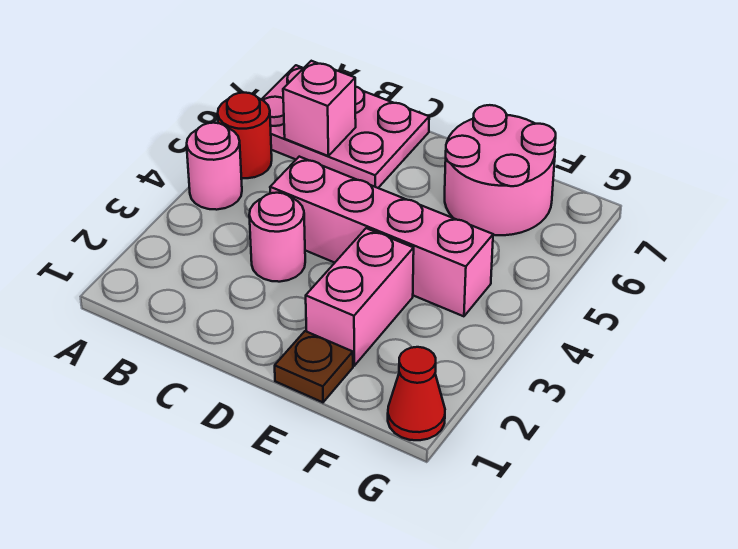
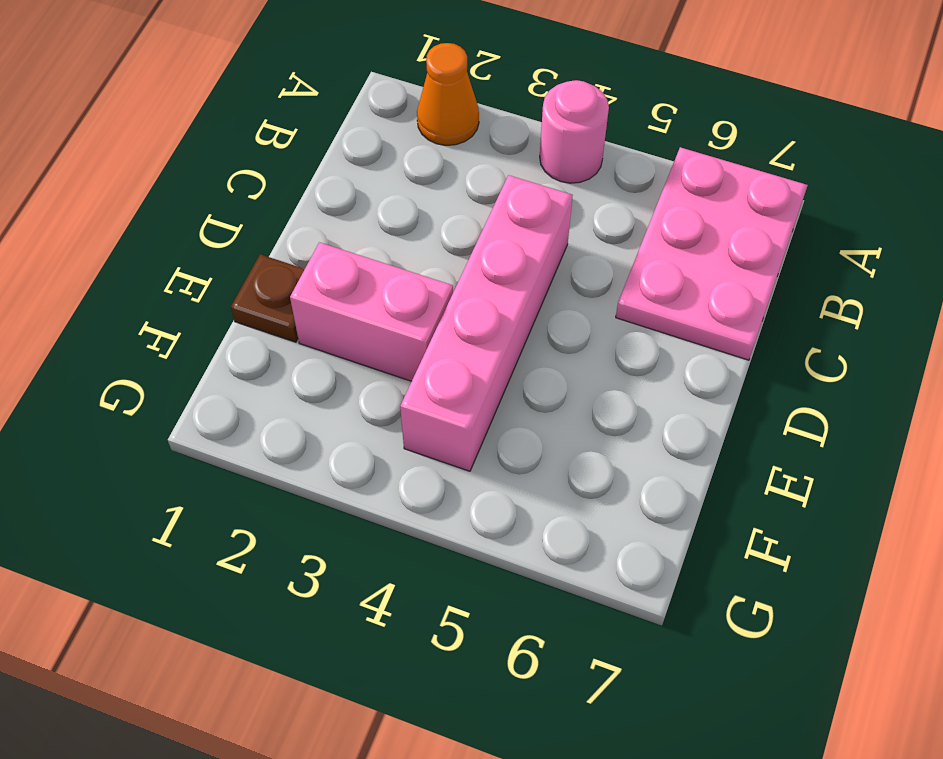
orange cone A2 level 1 -> none
none -> red round brick A5 level 1
none -> pink round brick C3 level 1

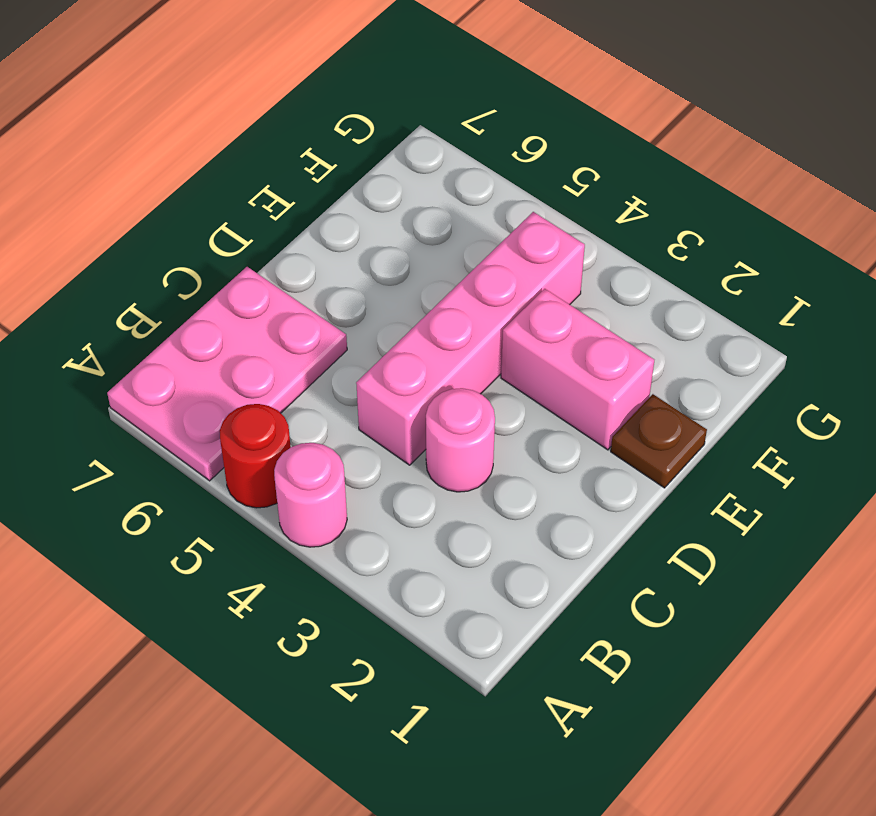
none -> pink round brick E6:F7 level 1
none -> red cone G1 level 1

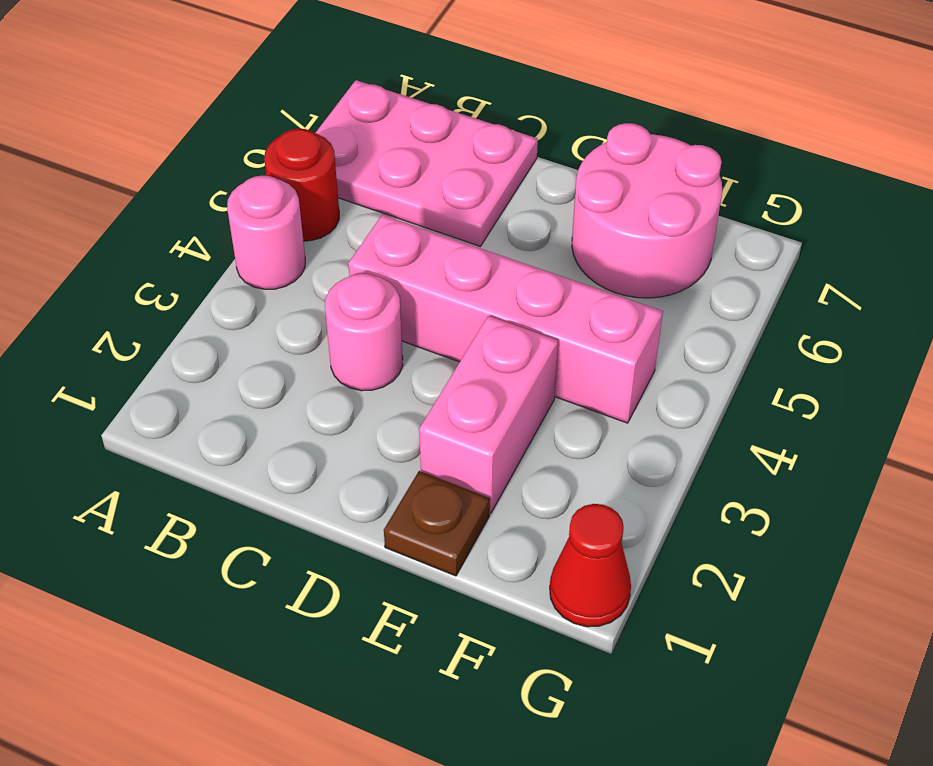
none -> pink brick B6 level 2

